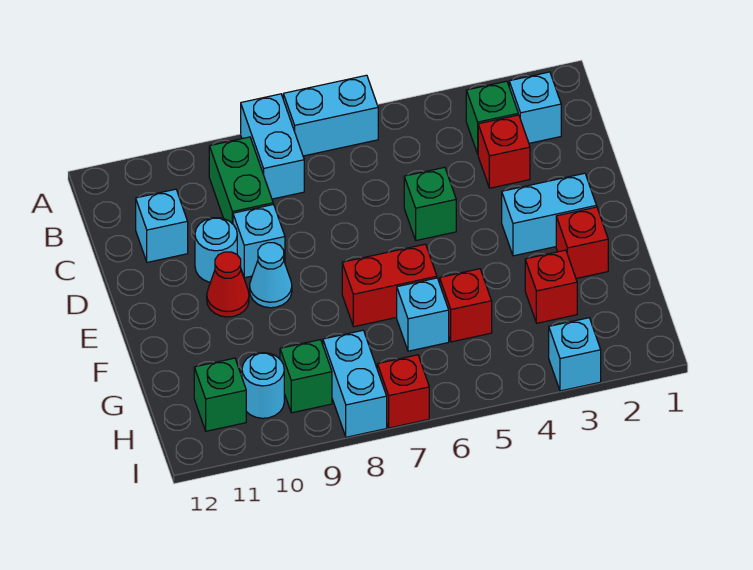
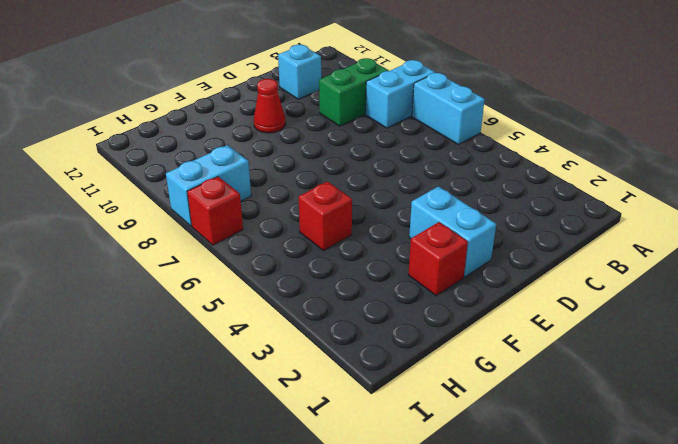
none -> cyan brick B2 level 1
none -> green brick B3 level 1
none -> red brick C3 level 1

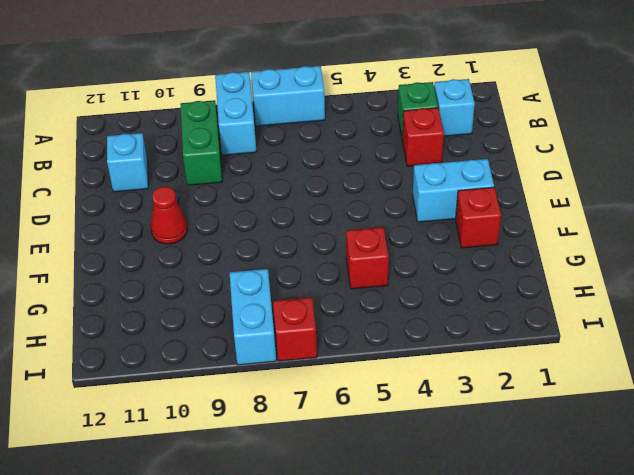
none -> green brick D5 level 1
none -> cyan brick D9 level 1
none -> cyan round brick D10 level 1

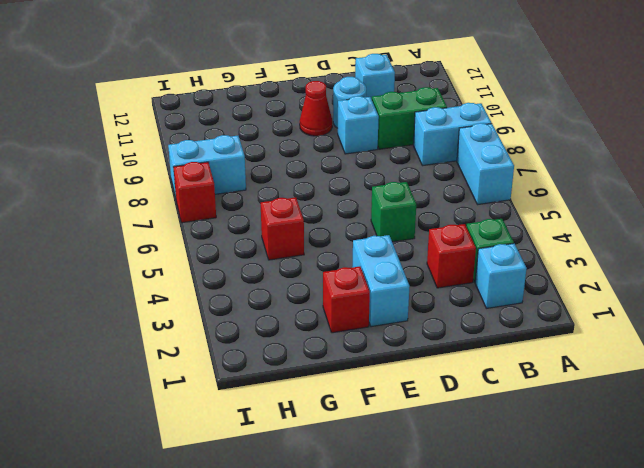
none -> cyan cone E9 level 1
none -> red brick F6:F7 level 1
none -> red brick G3 level 1

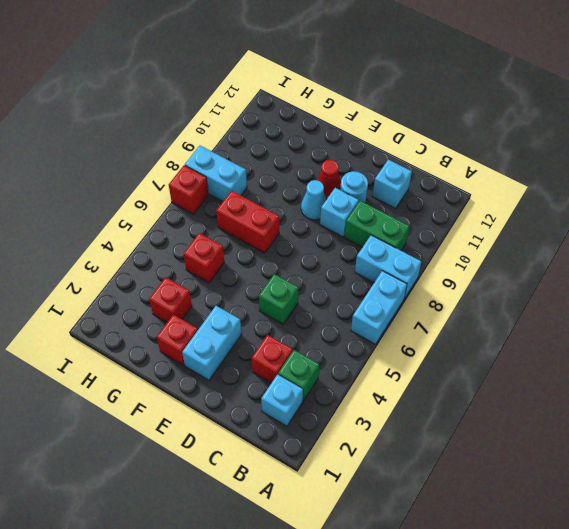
red brick F7:G7 level 1 -> red brick F6:F7 level 1
none -> cyan brick G6 level 1
none -> green brick H9 level 1
none -> cyan round brick H10 level 1

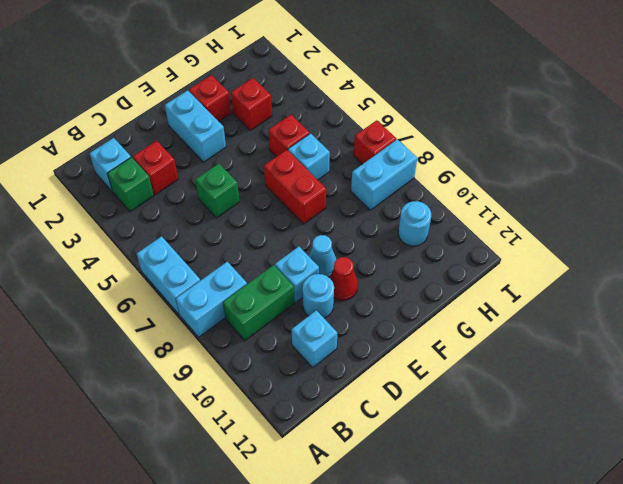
none -> green brick H9 level 1
none -> green brick H11 level 1
none -> cyan brick I3 level 1

